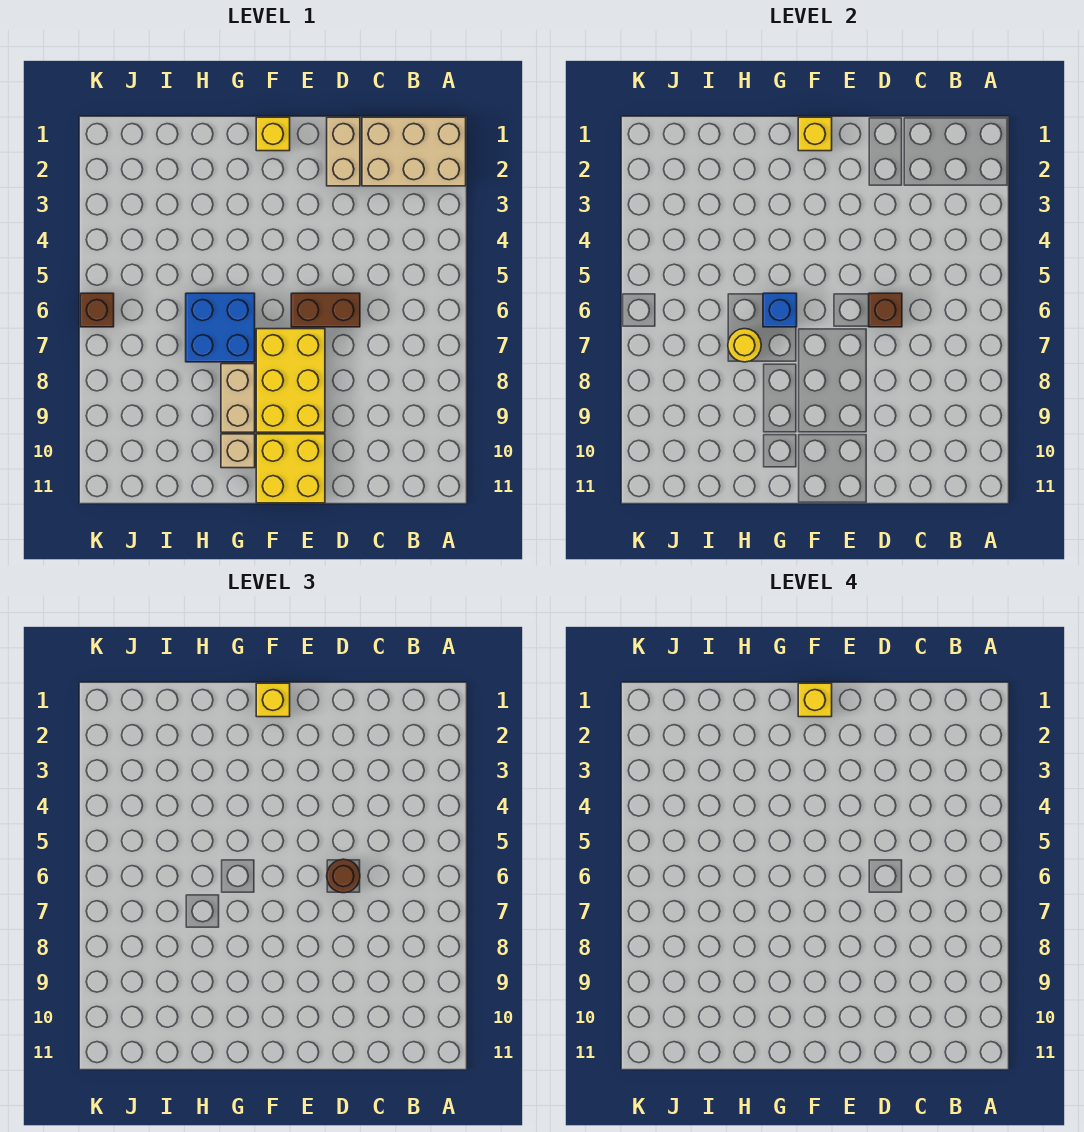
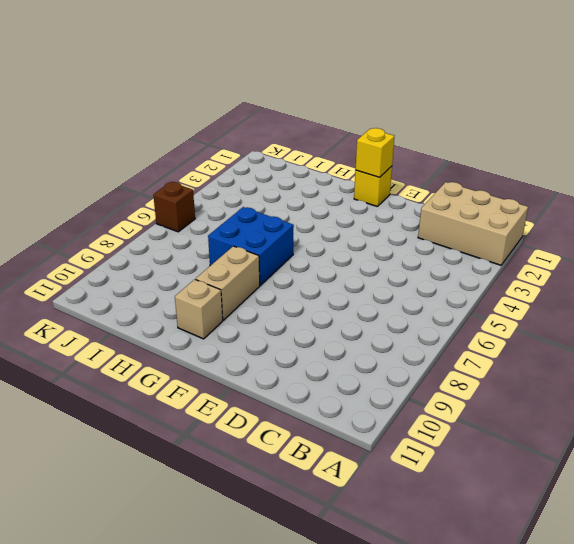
none -> tan brick D1:D2 level 1
none -> brown brick D6:E6 level 1
none -> yellow brick E7:F9 level 1

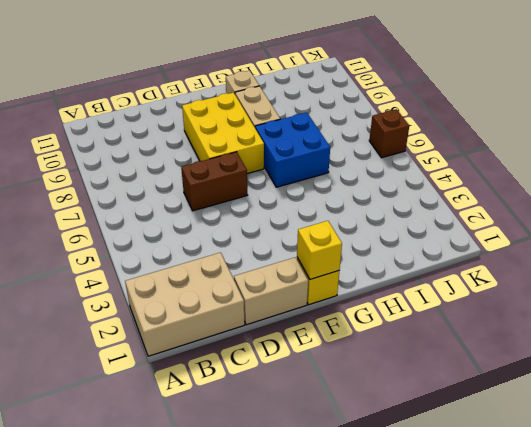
tan brick D1:E1 level 1 -> tan brick D1:D2 level 1
none -> yellow brick E10:F11 level 1
none -> brown brick D6 level 2
none -> blue brick G6 level 2

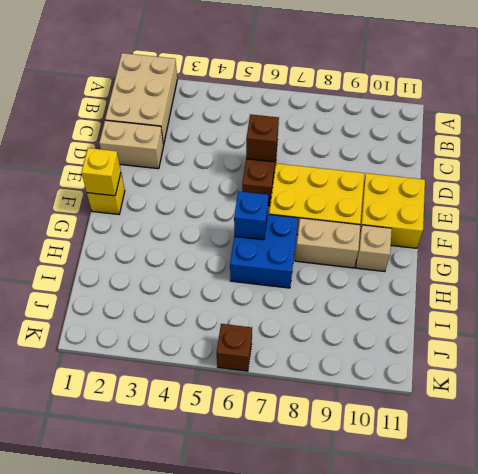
none -> yellow round brick H7 level 2
none -> brown round brick D6 level 3
none -> yellow brick F1 level 3

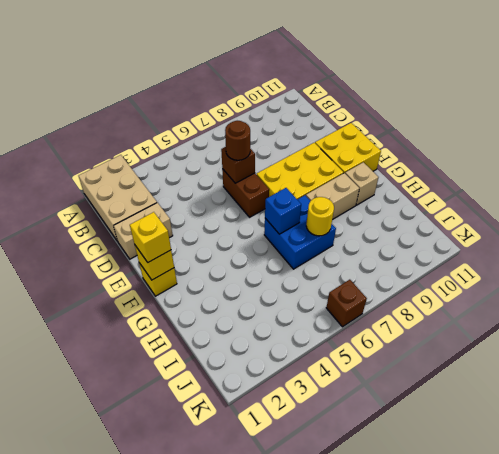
none -> yellow brick F1 level 4

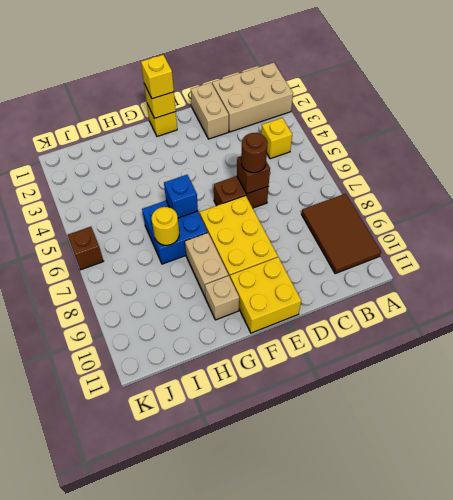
brown tile A8:B10 level 1 -> none
yellow brick B4 level 1 -> yellow brick F1 level 4

